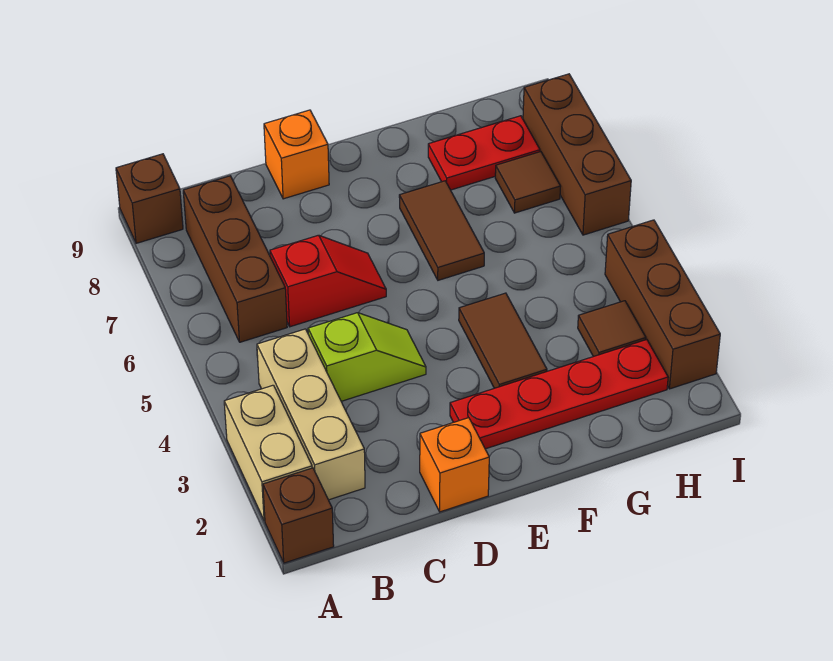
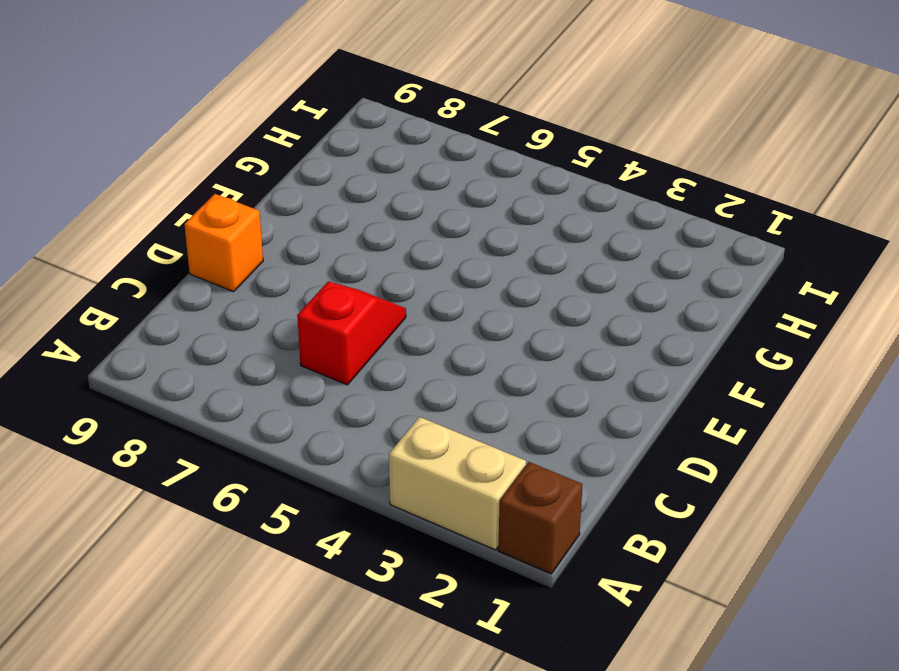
none -> brown brick A9 level 1
none -> tan brick B2:B4 level 1
none -> brown brick B6:B8 level 1

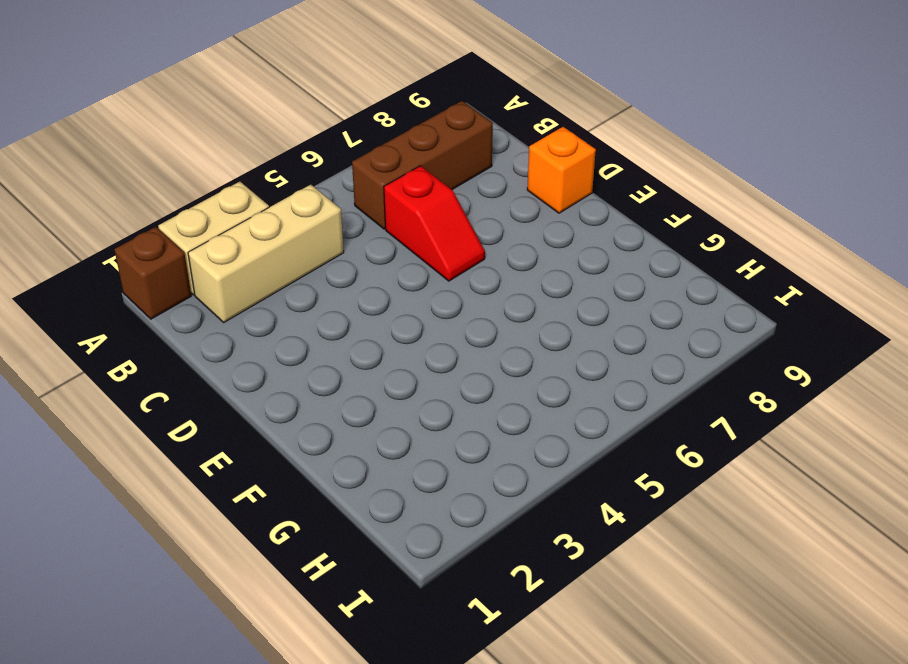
none -> brown brick A9 level 1
none -> lime slope C4:D4 level 1 top C
none -> orange brick D1 level 1

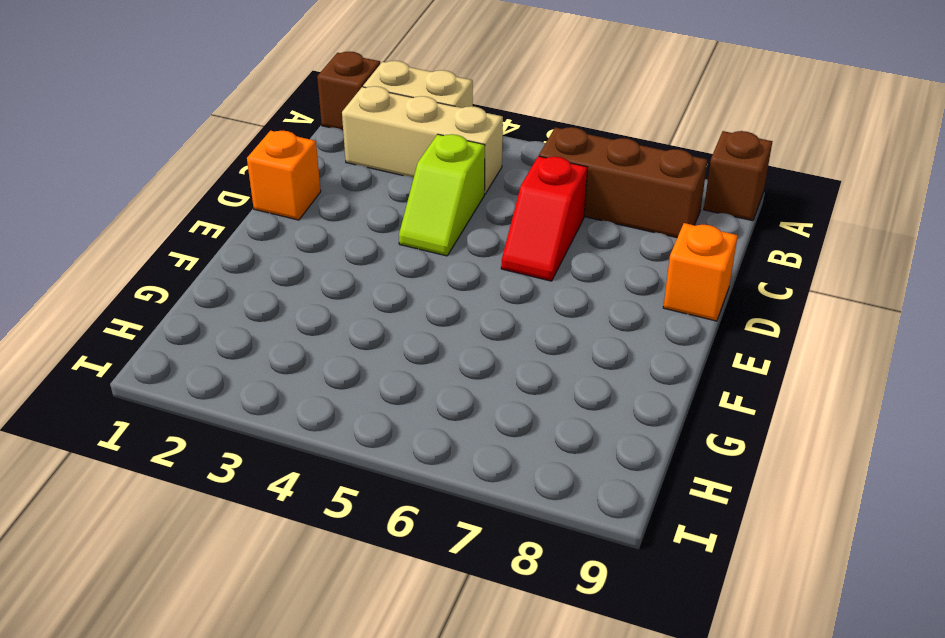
none -> red plate E2:H2 level 1
none -> brown tile F3:F4 level 1
none -> brown tile F6:F7 level 1

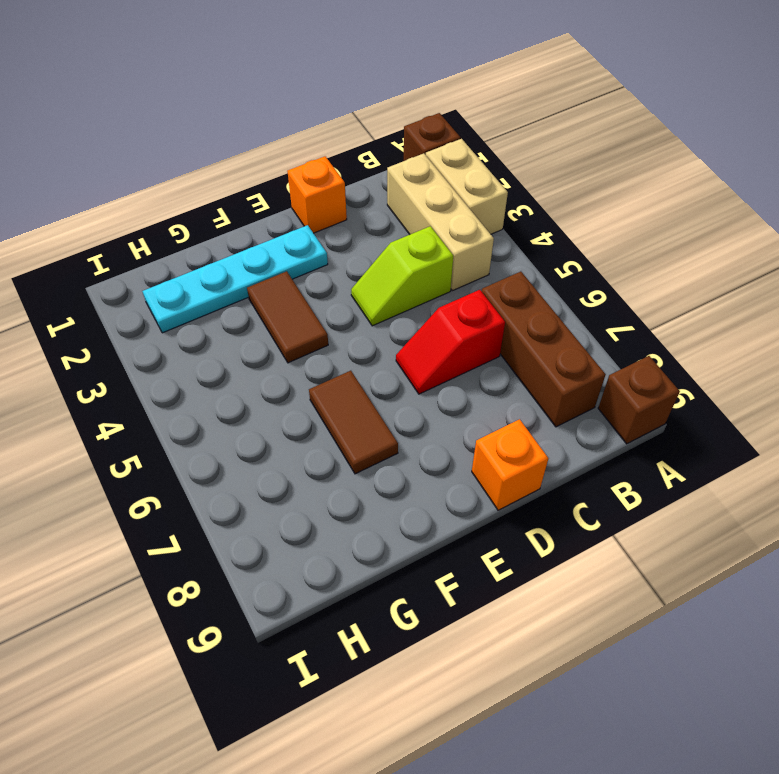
cyan plate E2:H2 level 1 -> red plate E2:H2 level 1
none -> red plate G8:H8 level 1
none -> brown tile H3 level 1
none -> brown tile H7 level 1

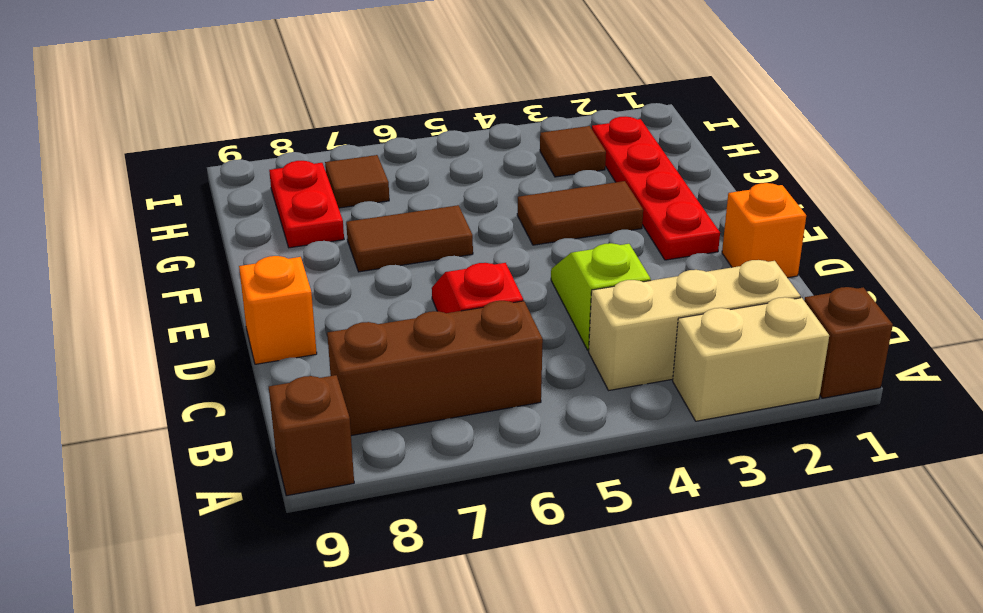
none -> brown brick I2:I4 level 1
none -> brown brick I6:I8 level 1

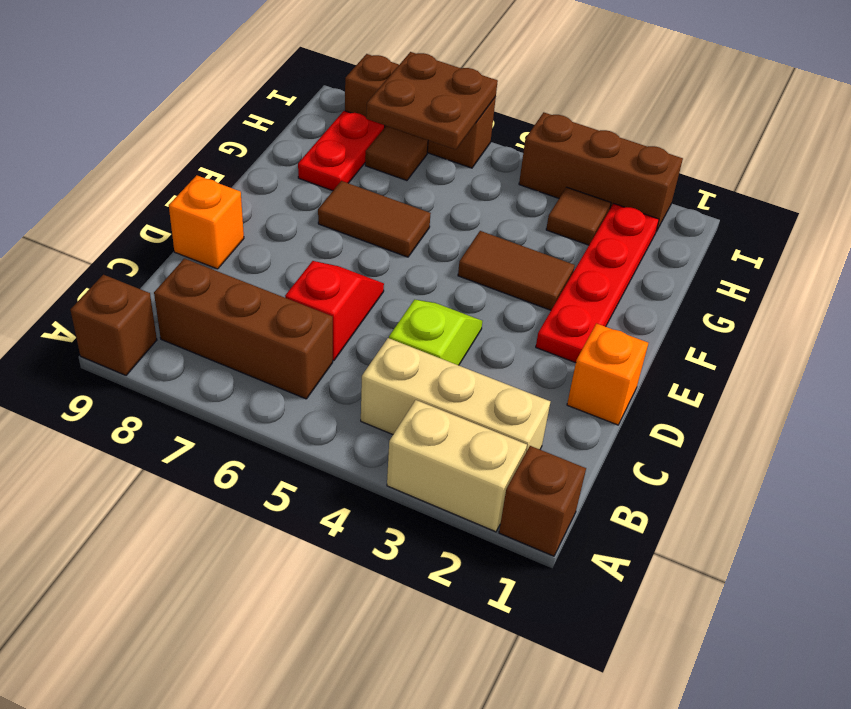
brown plate H6:I7 level 2 -> none

